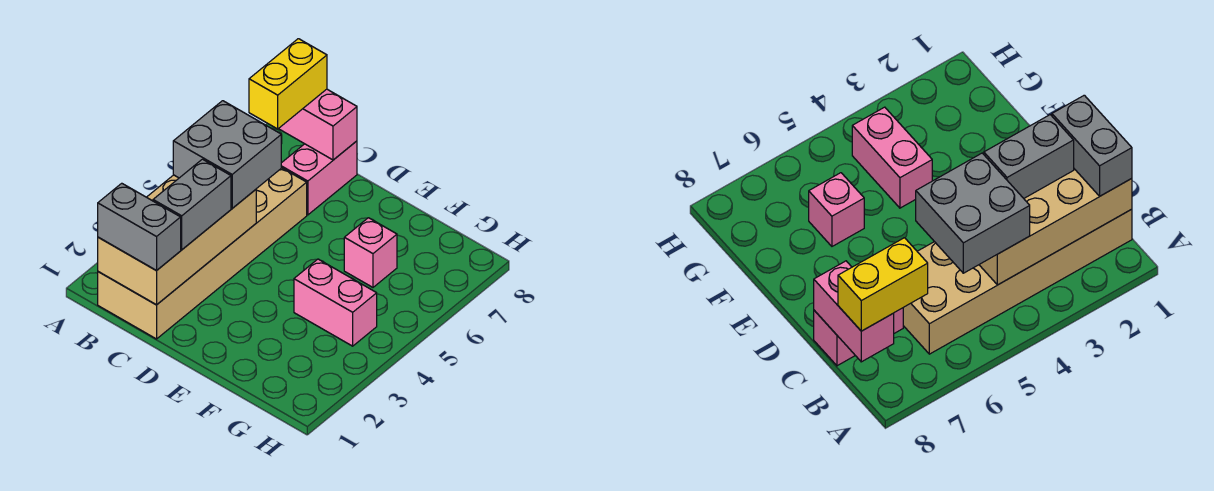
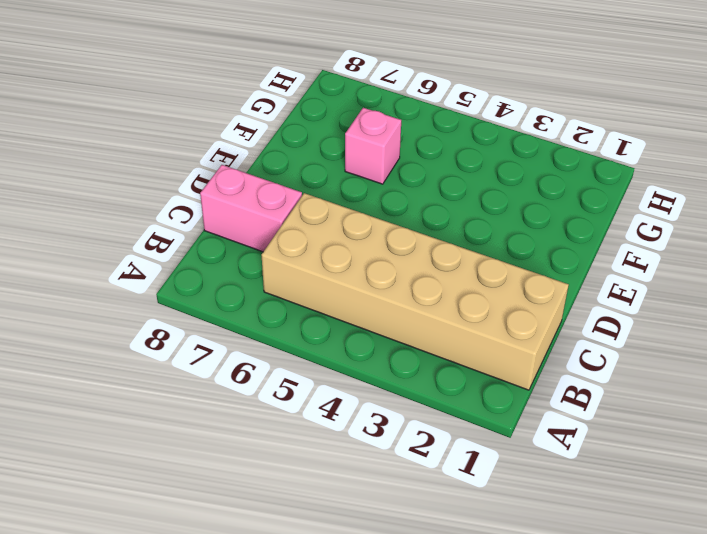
none -> pink brick F4:G4 level 1
none -> tan brick B1:C4 level 2

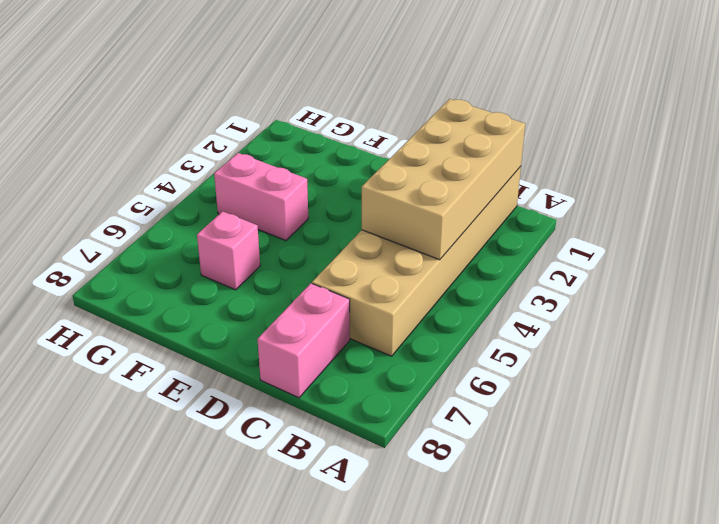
none -> pink brick B8:C8 level 2
none -> grey brick B1:C1 level 3

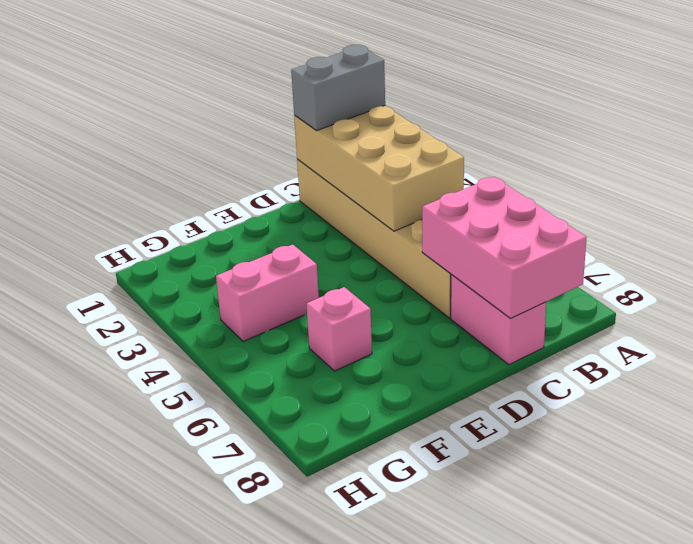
pink brick B6:C8 level 2 -> pink brick B8:C8 level 2
none -> grey brick B4:C5 level 3
none -> yellow brick B7:B8 level 3

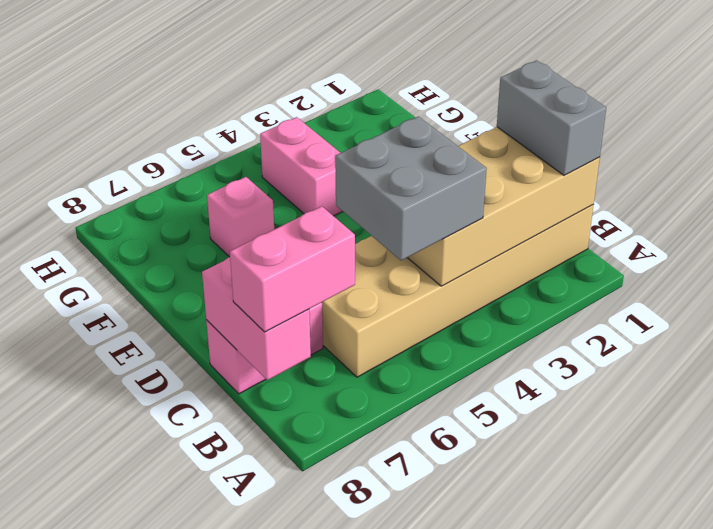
pink brick B7:B8 level 3 -> yellow brick B7:B8 level 3
none -> grey brick C2:C3 level 3

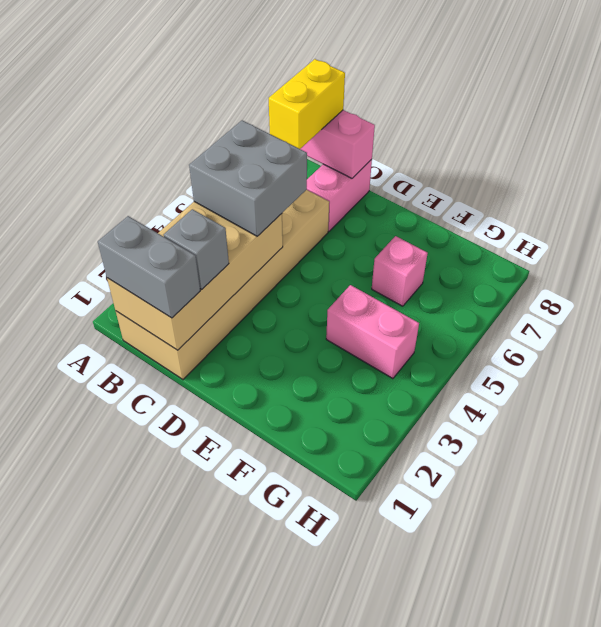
grey brick C2 level 3 -> grey brick C2:C3 level 3

